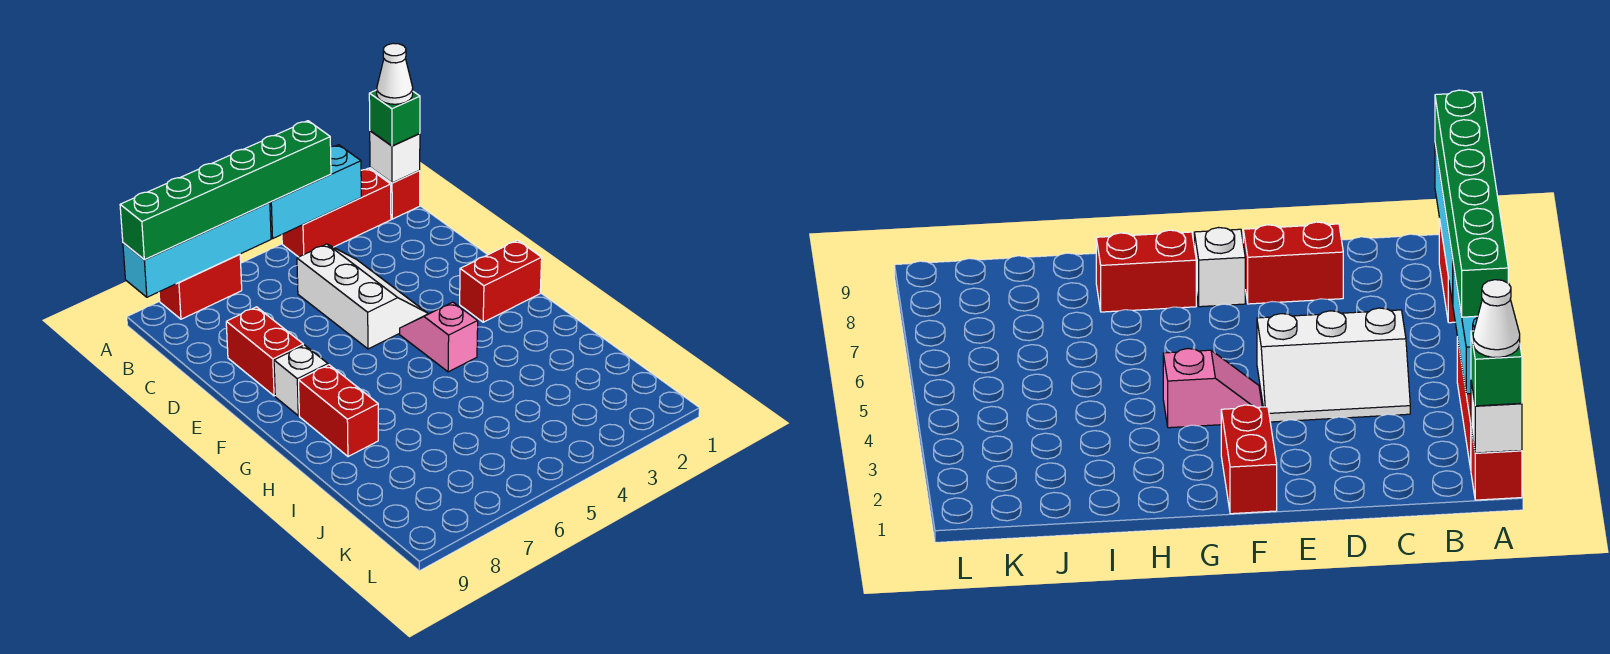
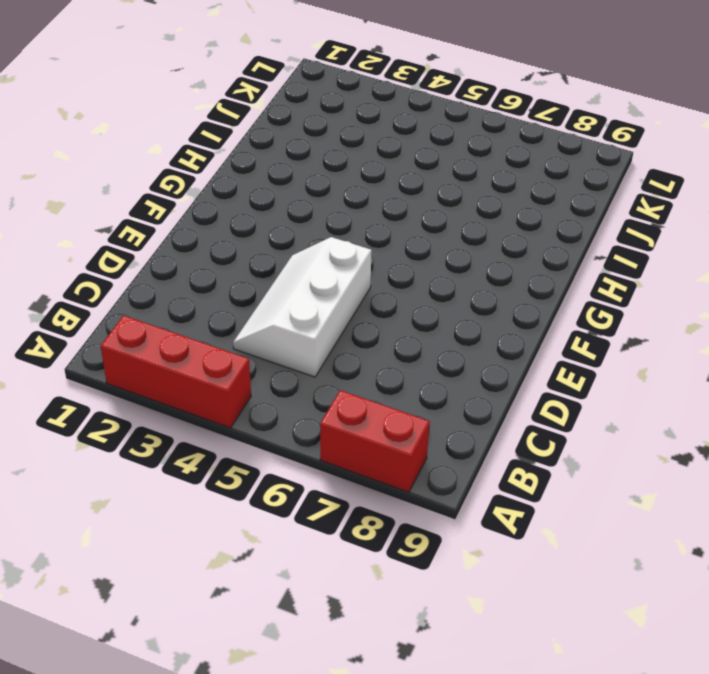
none -> red brick A1 level 1
none -> red brick D8:E8 level 1
none -> red brick F1:F2 level 1

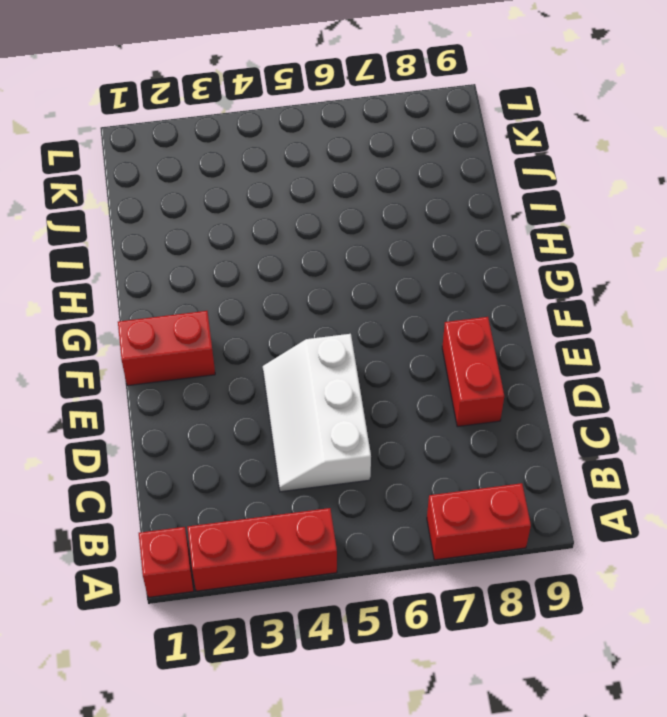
none -> pink slope F4:G4 level 1 top G
none -> white brick F8 level 1
none -> red brick G8:H8 level 1

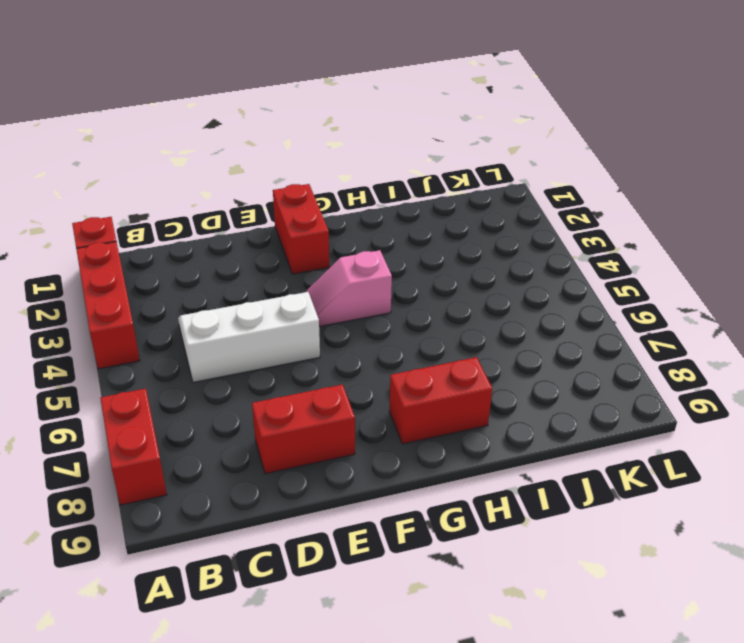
none -> white brick F8 level 1
none -> white brick A1 level 2
none -> cyan brick A3:A5 level 2

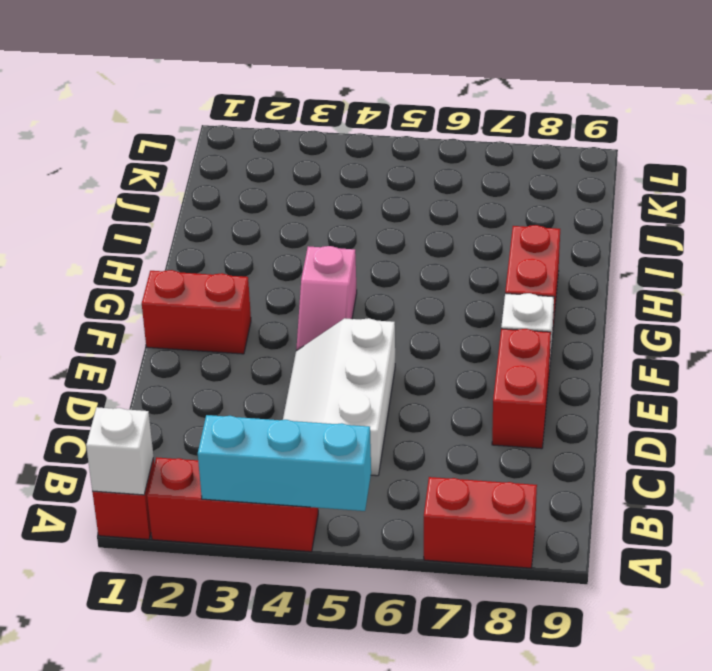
none -> cyan brick A6:A9 level 2
none -> green brick A1 level 3
none -> green brick A4:A9 level 3

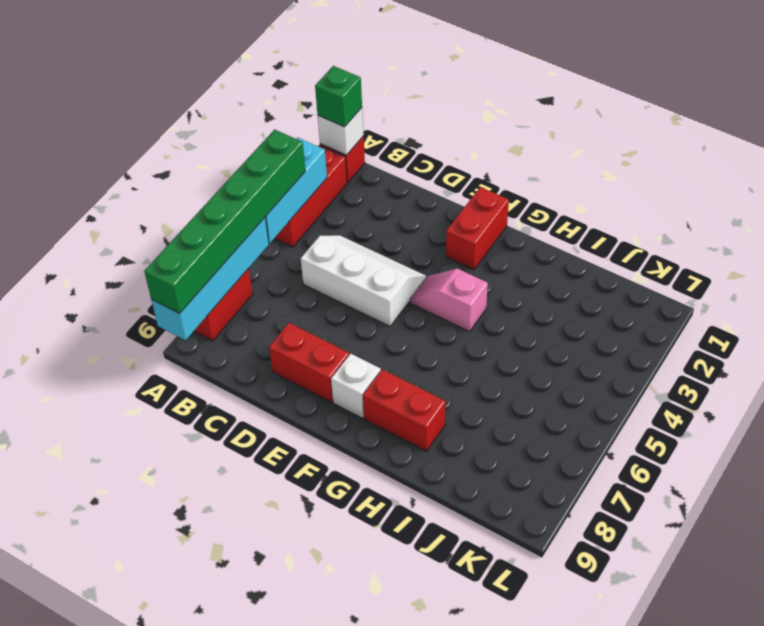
none -> white cone A1 level 4

